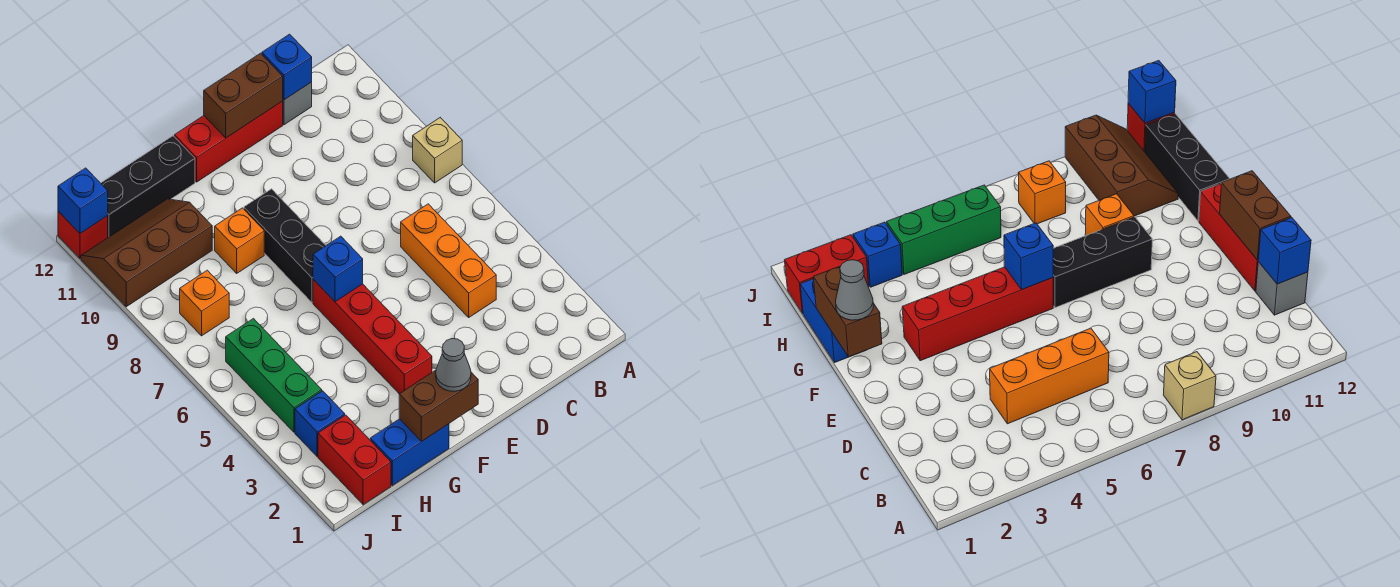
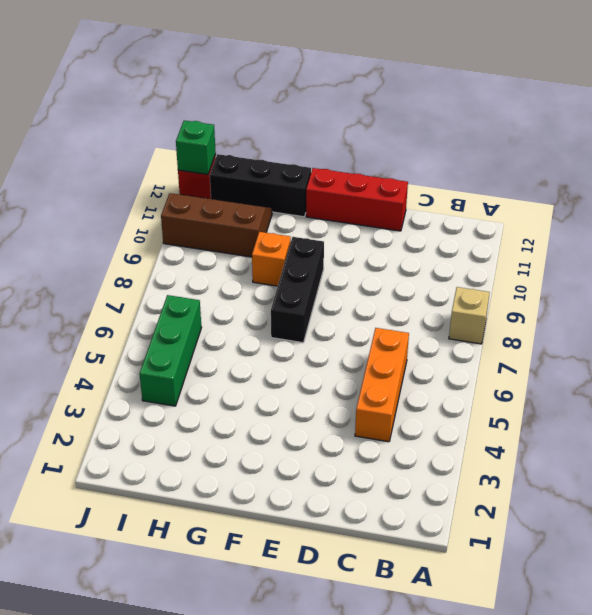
green brick J12 level 2 -> blue brick J12 level 2
none -> grey brick C12 level 1
none -> red brick F3:F6 level 1
none -> blue brick G1:H1 level 1

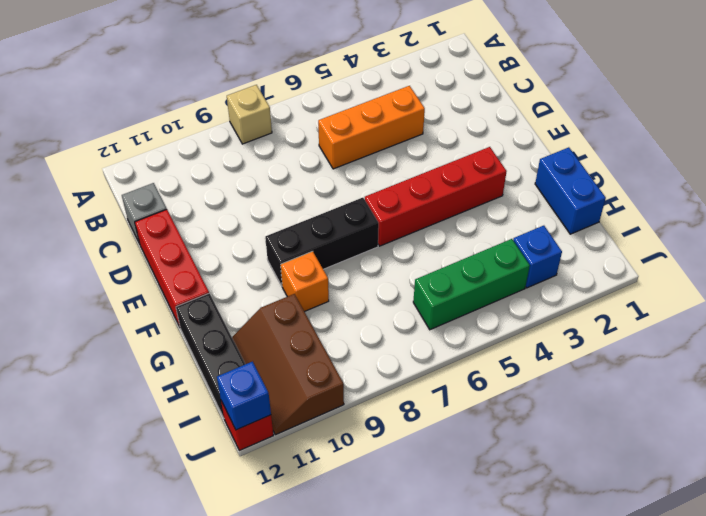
none -> red brick I1:I2 level 1
none -> orange brick I8 level 1
none -> blue brick C12 level 2

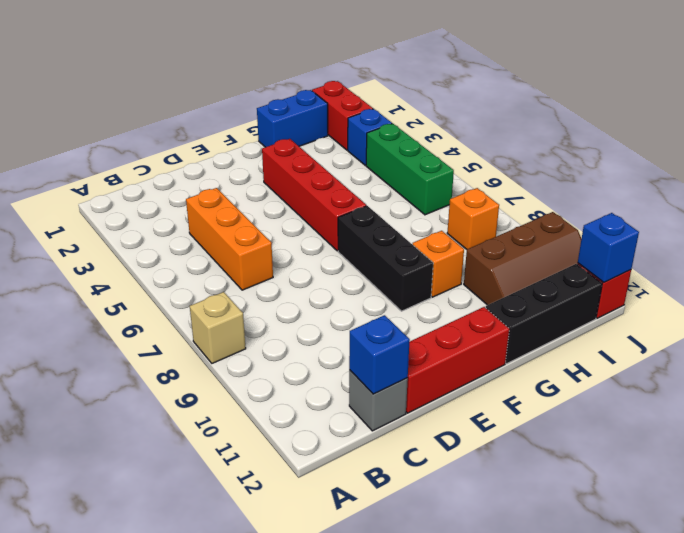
none -> brown brick D12:E12 level 2
none -> brown brick F1:G1 level 2
none -> blue brick F6 level 2

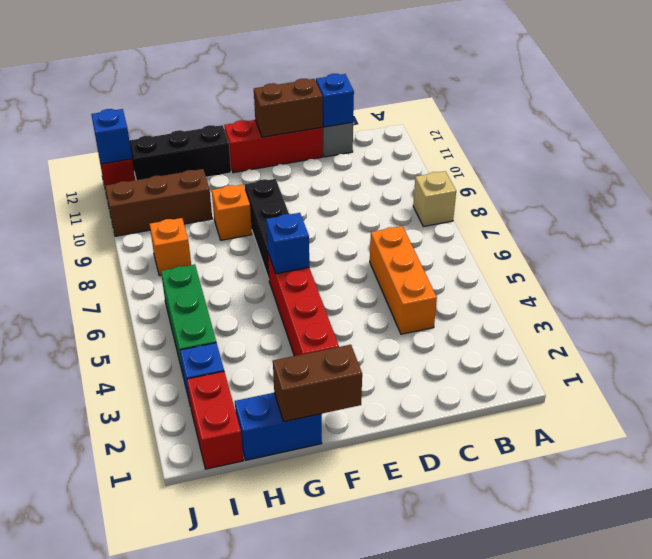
none -> grey cone F1 level 3

